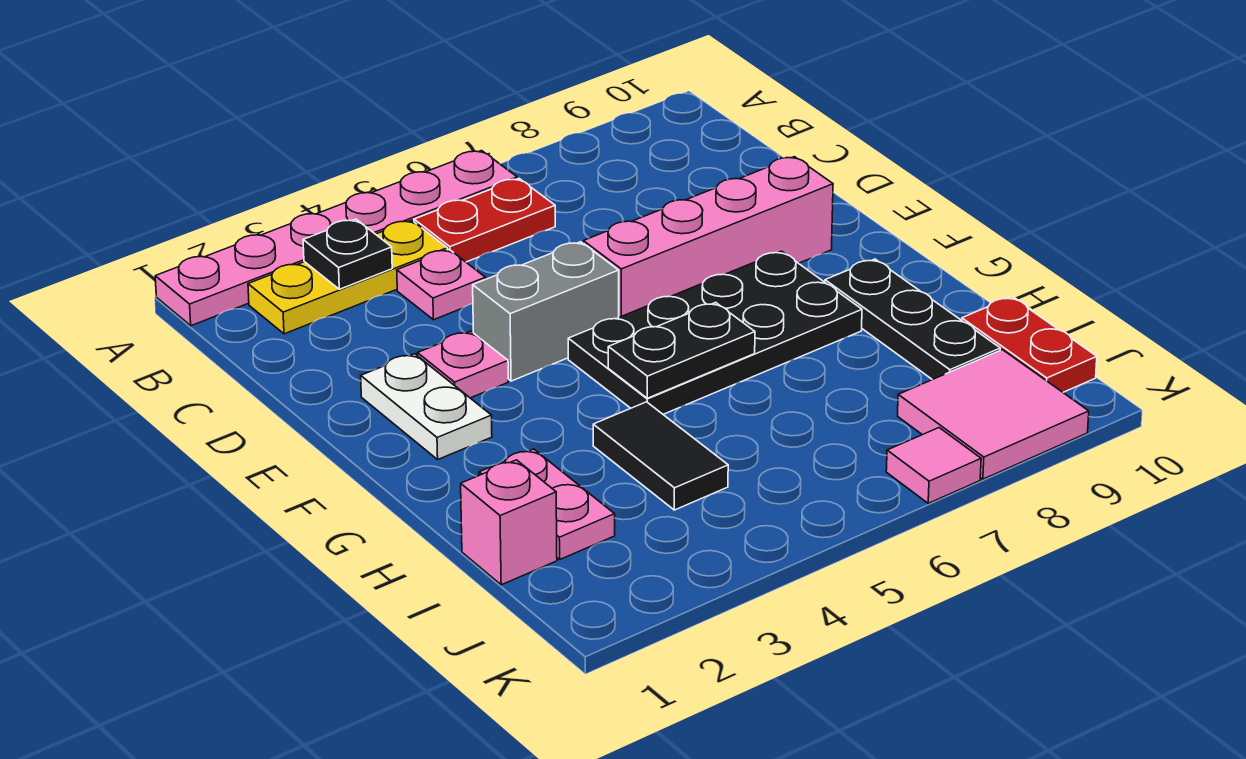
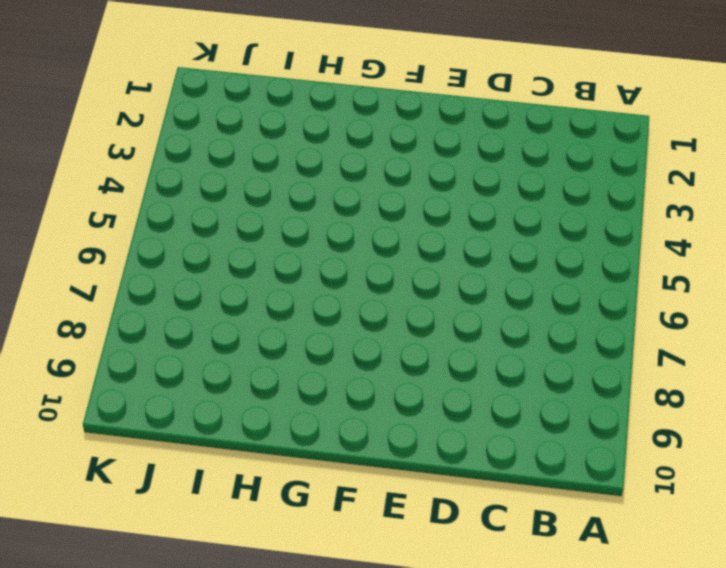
none -> pink plate A1:A6 level 1
none -> yellow plate B2:B4 level 1
none -> red plate B5:B6 level 1

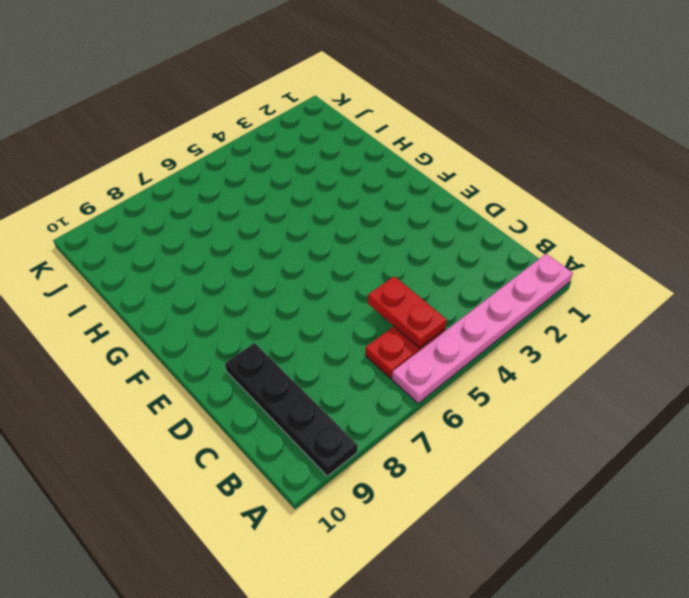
black plate A9:D9 level 1 -> none
red plate B5:C5 level 2 -> red plate I10:J10 level 1
none -> yellow plate B2:B4 level 1
none -> pink plate C4 level 1
none -> white plate E2:F2 level 1

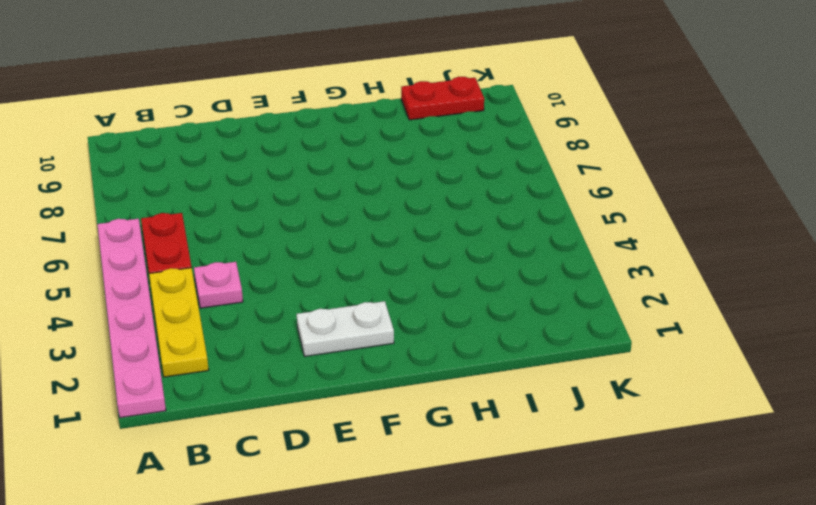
none -> pink plate E3 level 1
none -> grey brick E4:E5 level 1
none -> pink brick E6:E9 level 1

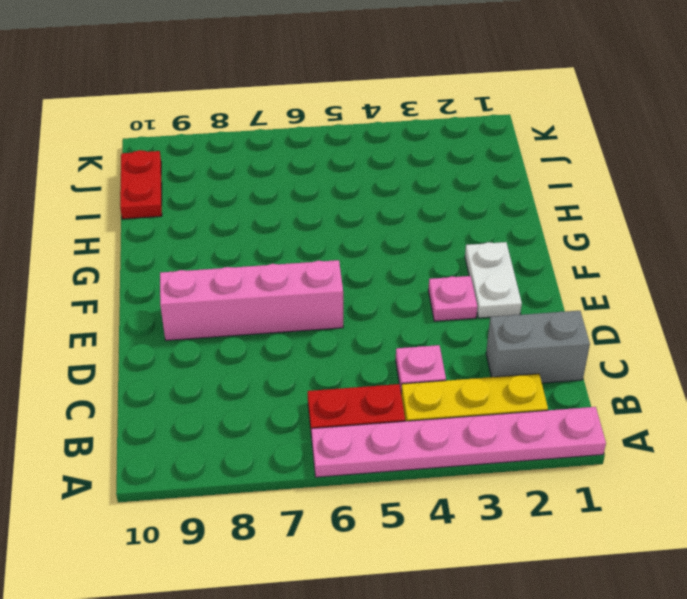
grey brick C1:C2 level 1 -> grey brick E4:E5 level 1
none -> black plate F5:G8 level 1
none -> black plate G9:I9 level 1
none -> pink plate H2:I2 level 1

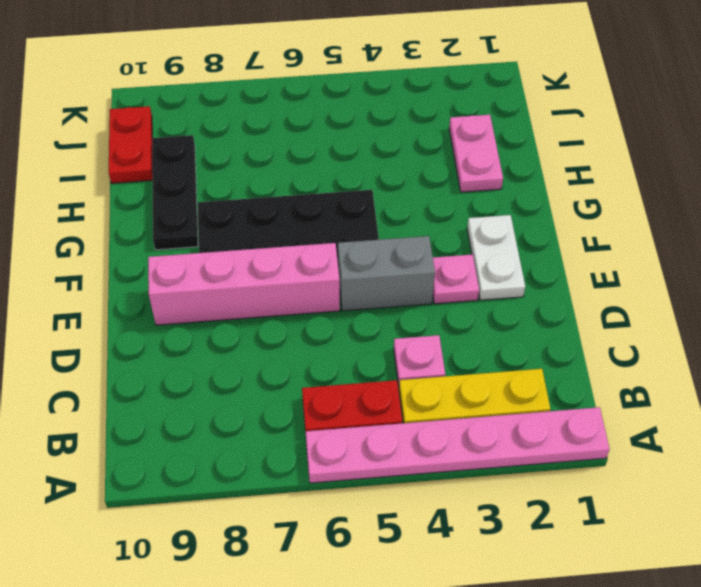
none -> black tile H4:I4 level 1
none -> pink brick I1 level 1
none -> pink tile J8:K9 level 1

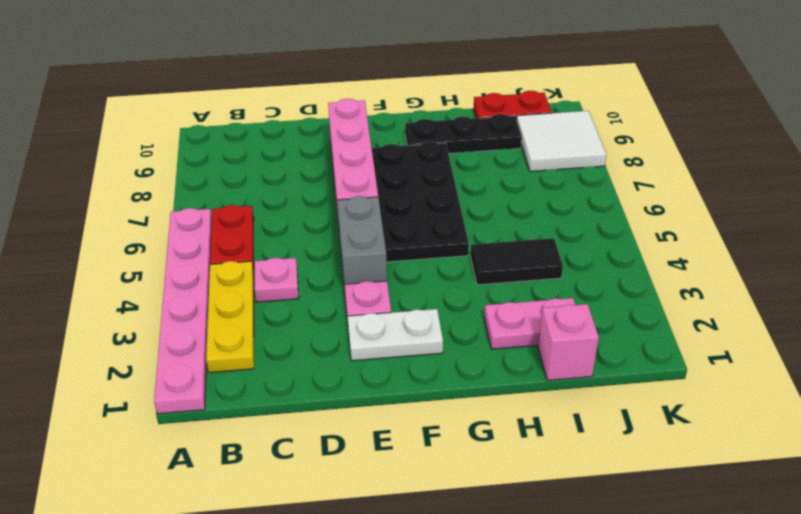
white tile J8:K9 level 1 -> pink tile J8:K9 level 1
none -> pink tile K7 level 1
none -> black plate B3 level 2
none -> black plate G5:G6 level 2

